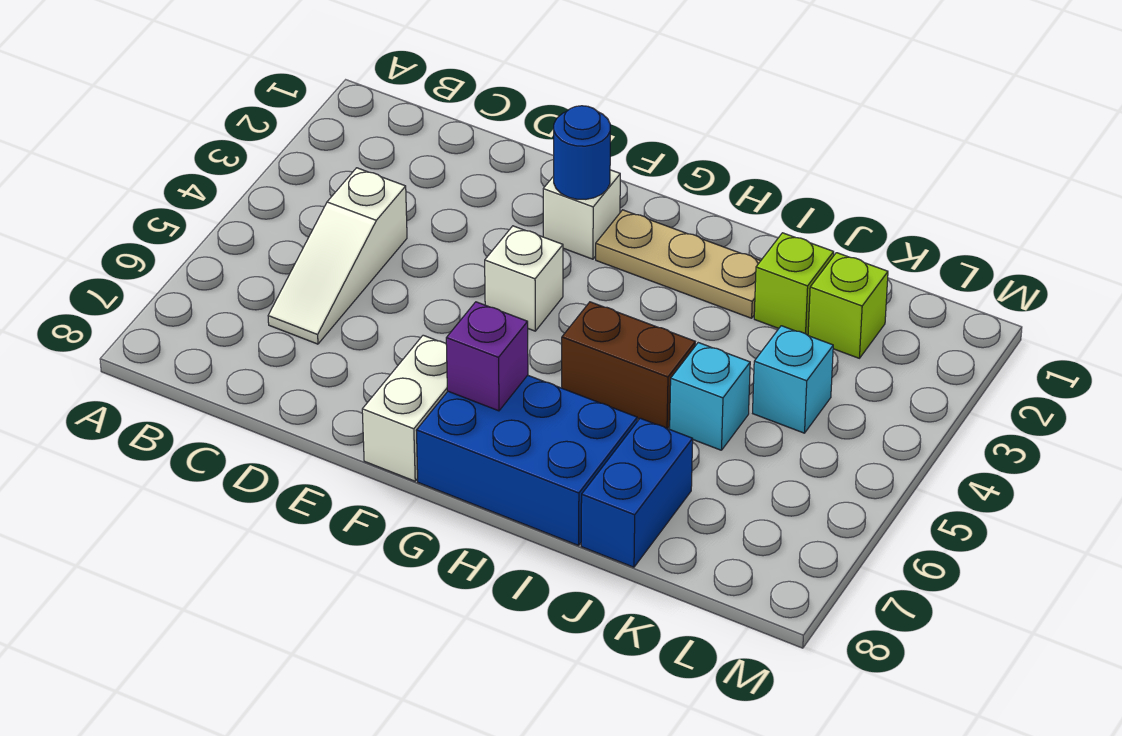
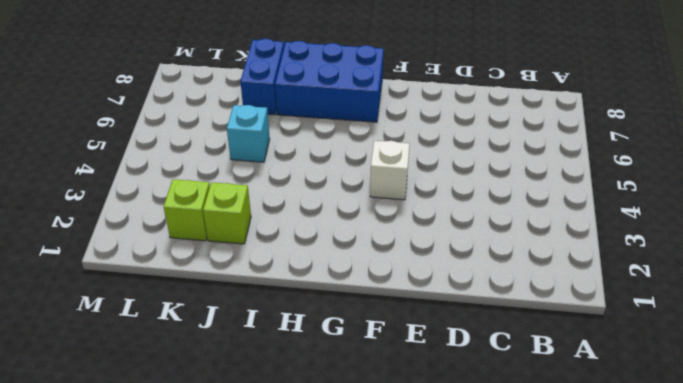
none -> white slope C4:C6 level 1 top 4
none -> white brick F2 level 1
none -> white brick F7:F8 level 1

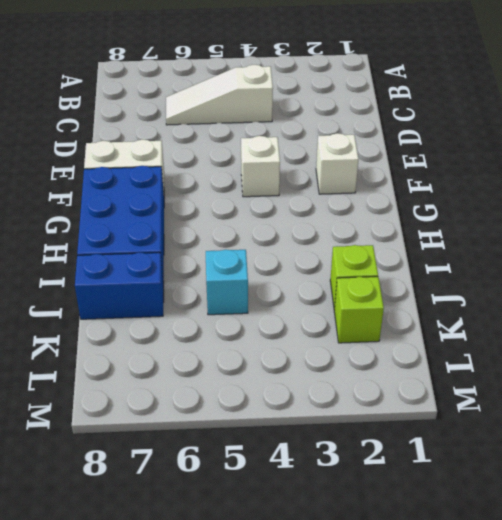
none -> tan plate G2:I2 level 1
none -> brown brick H5:I5 level 1
none -> cyan brick K4 level 1

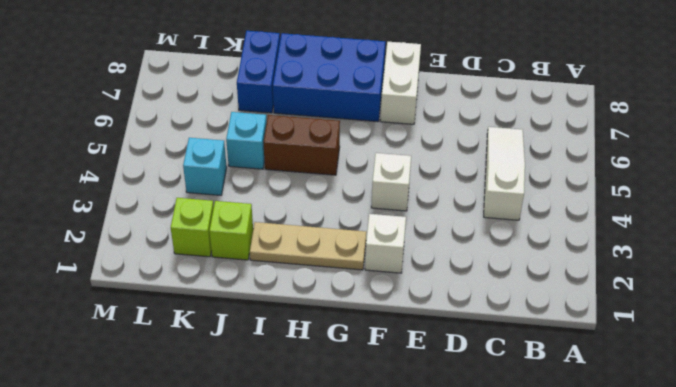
none -> blue round brick F2 level 2
none -> purple brick G7 level 2

